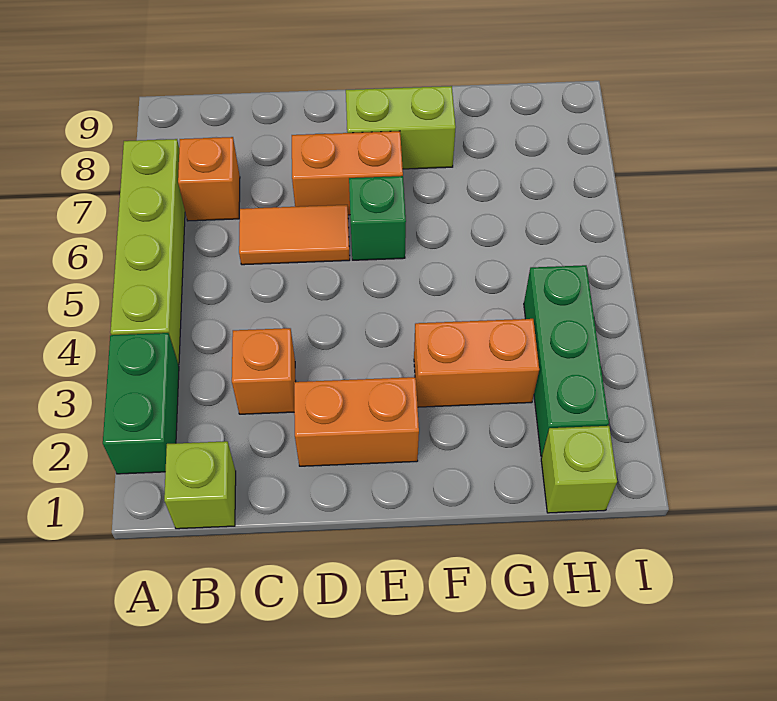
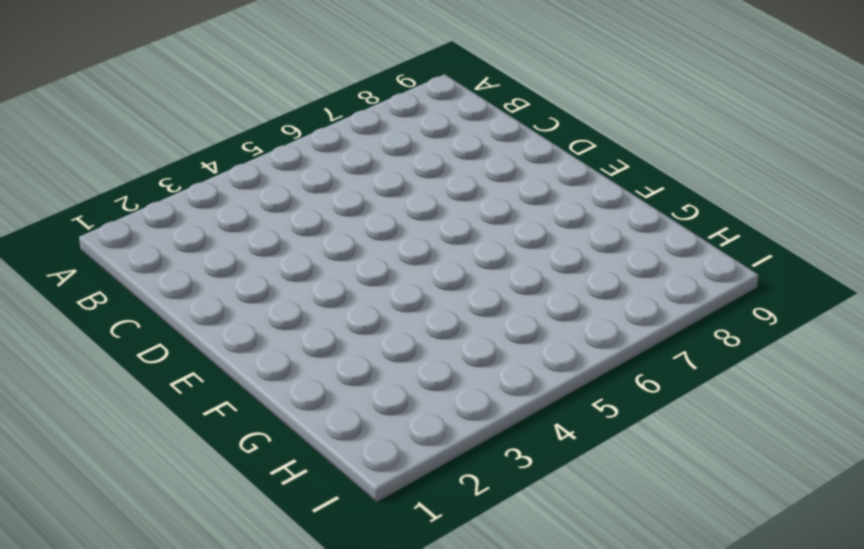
none -> green brick A2:A3 level 1
none -> lime brick A4:A7 level 1
none -> lime brick B1 level 1

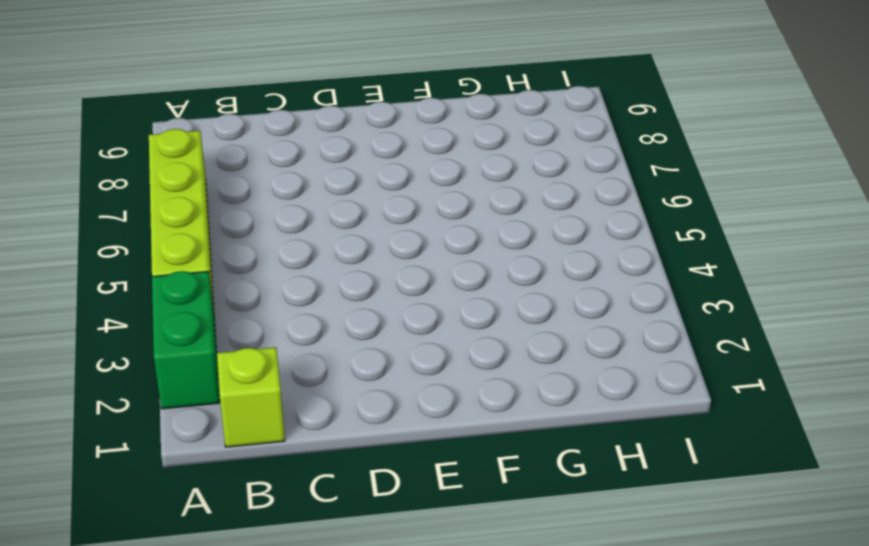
none -> orange brick B7 level 1
none -> orange brick C3 level 1
none -> orange tile C6:D6 level 1

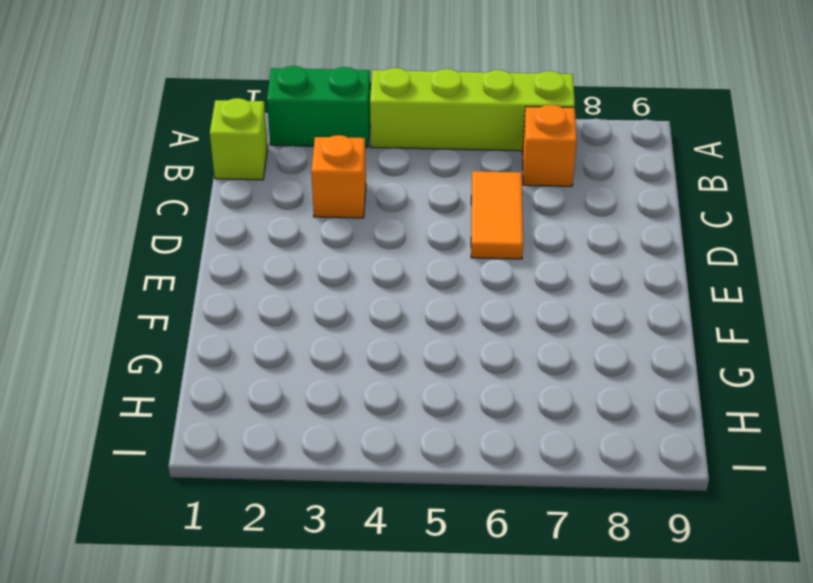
none -> orange brick D2:E2 level 1
none -> orange brick D7:E7 level 1
none -> green brick E6 level 1

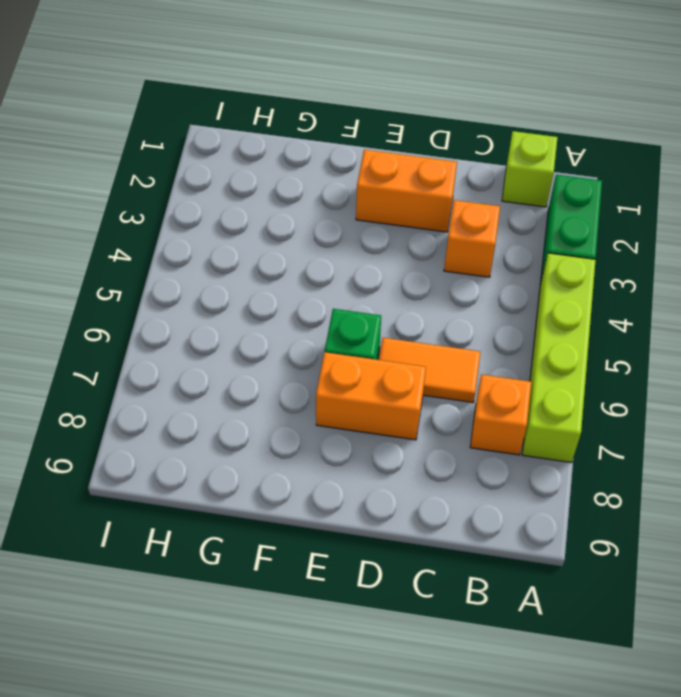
none -> lime brick E8:F8 level 1
none -> orange brick F3:G3 level 1
none -> lime brick H1 level 1

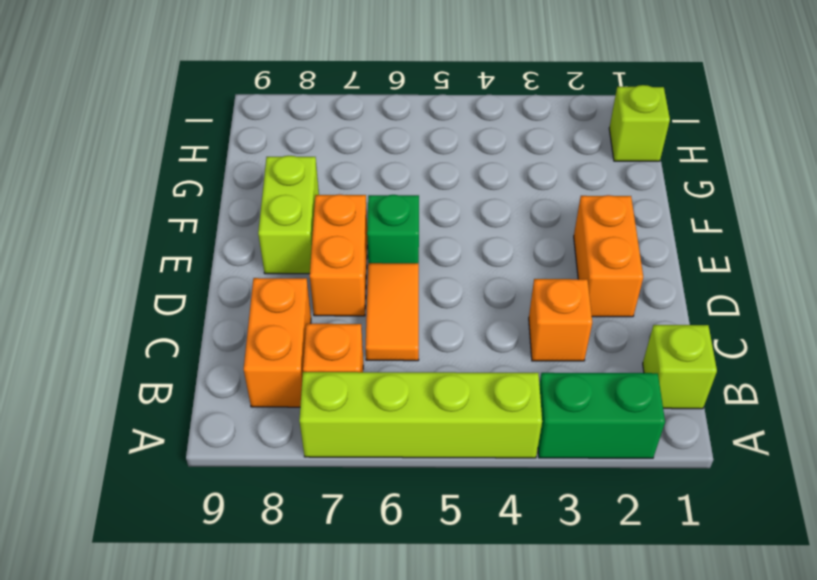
orange brick B8:C8 level 1 -> orange brick F3:G3 level 1
none -> green brick H2:H4 level 1

